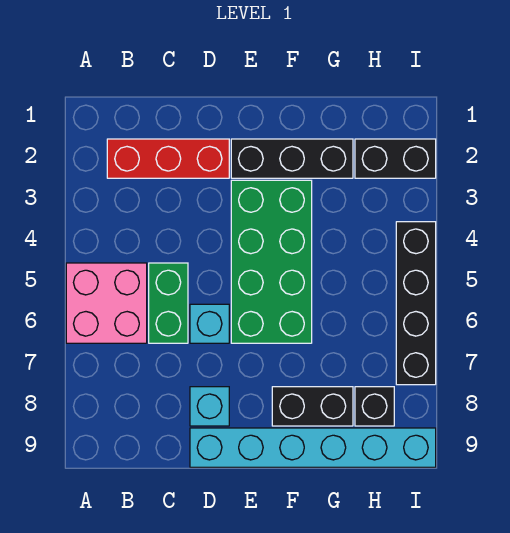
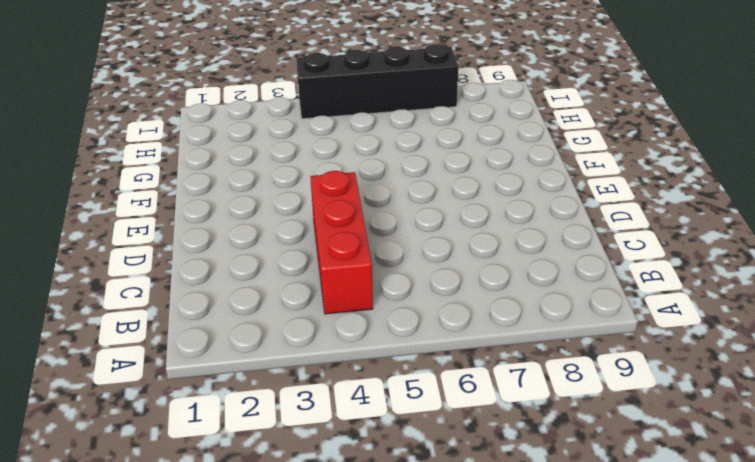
red brick B4:D4 level 1 -> red brick B2:D2 level 1
none -> pink brick A5:B6 level 1
none -> green brick C5:C6 level 1
none -> cyan brick D6 level 1

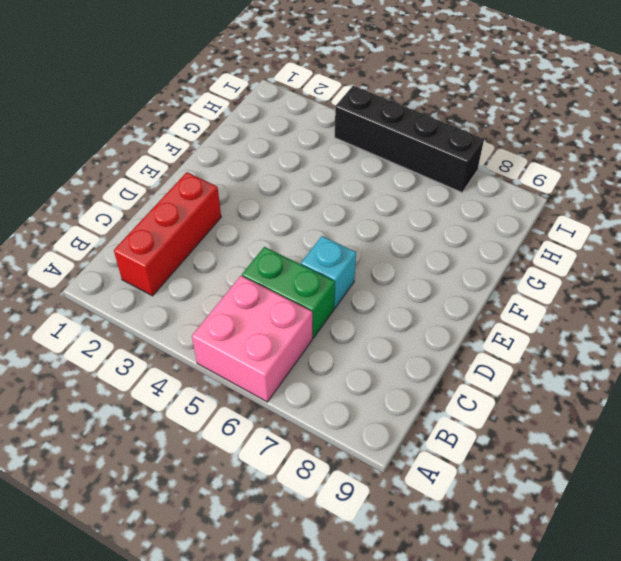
none -> cyan brick D8 level 1
none -> cyan brick D9:I9 level 1
none -> black brick E2:G2 level 1

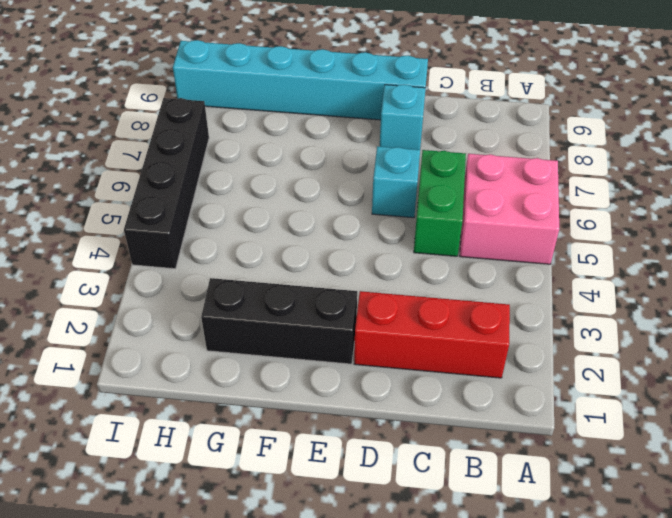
none -> green brick E3:F6 level 1
none -> black brick F8:G8 level 1
none -> black brick H2:I2 level 1

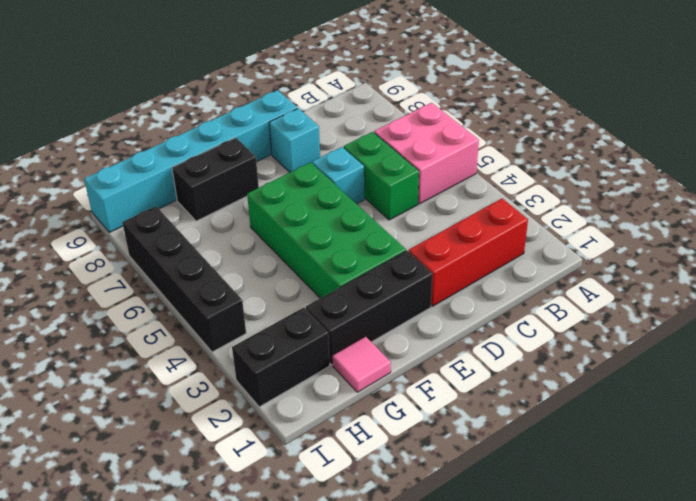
pink tile G1 level 1 -> none
none -> black brick H8 level 1

